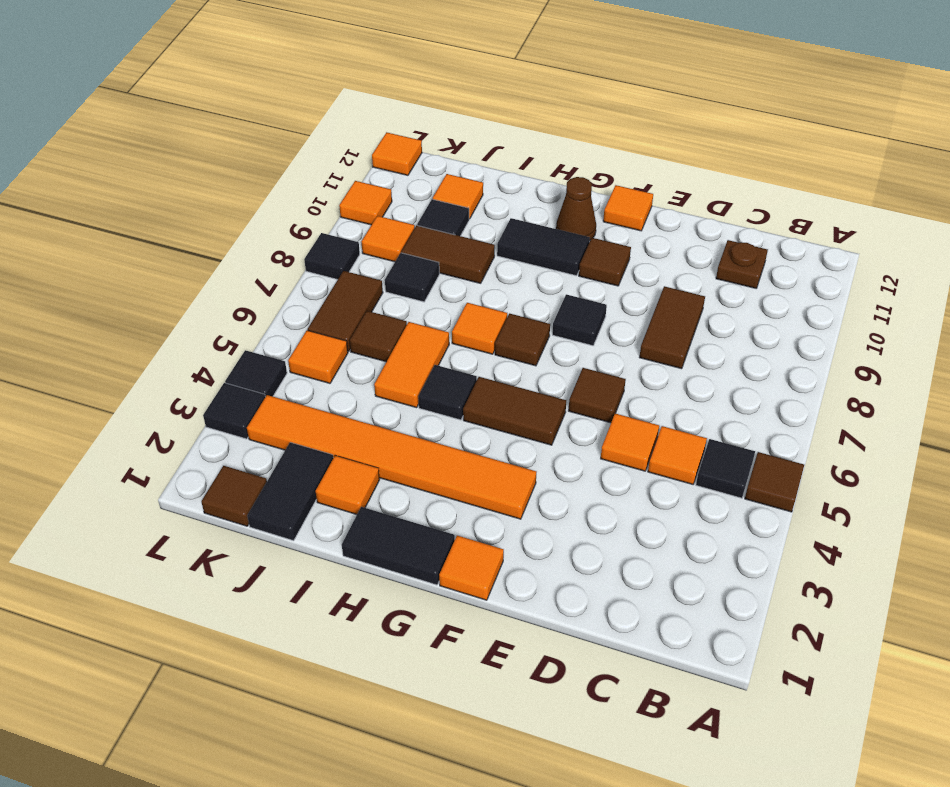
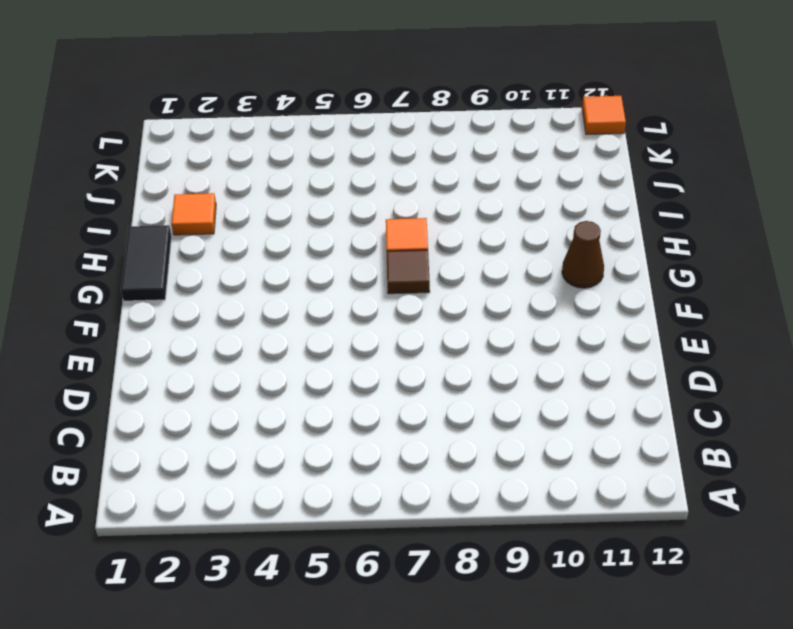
none -> brown tile A5 level 1
none -> black tile B5 level 1
none -> orange tile C5 level 1
none -> brown plate C11 level 1

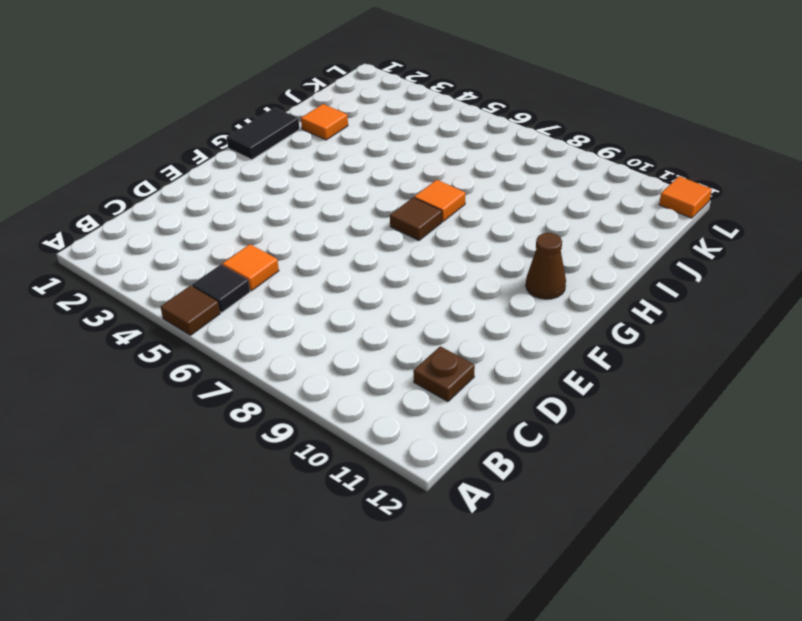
none -> orange tile D5 level 1
none -> brown tile D8:D9 level 1
none -> brown tile E6 level 1
none -> orange tile F1 level 1

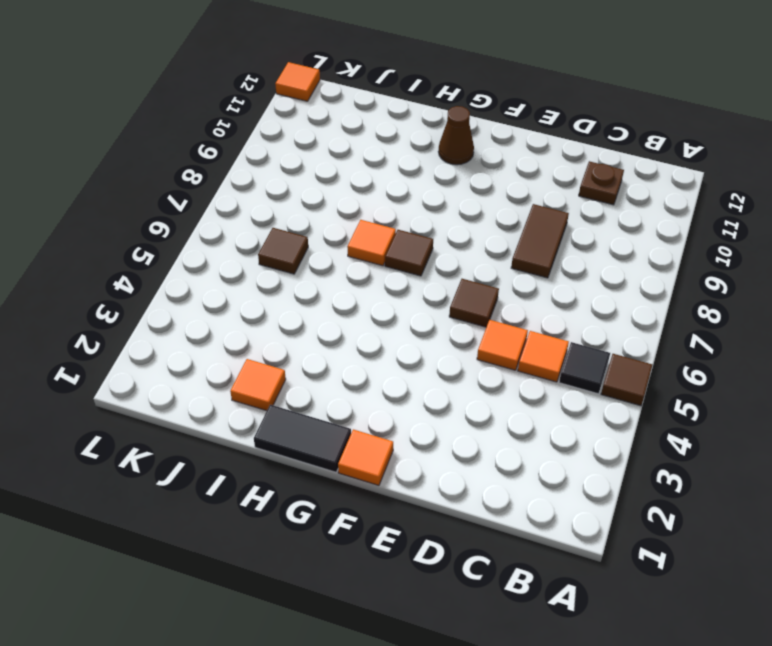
none -> orange tile F3:K3 level 1
none -> brown tile F5:G5 level 1
none -> black tile F8 level 1
none -> brown tile F10 level 1

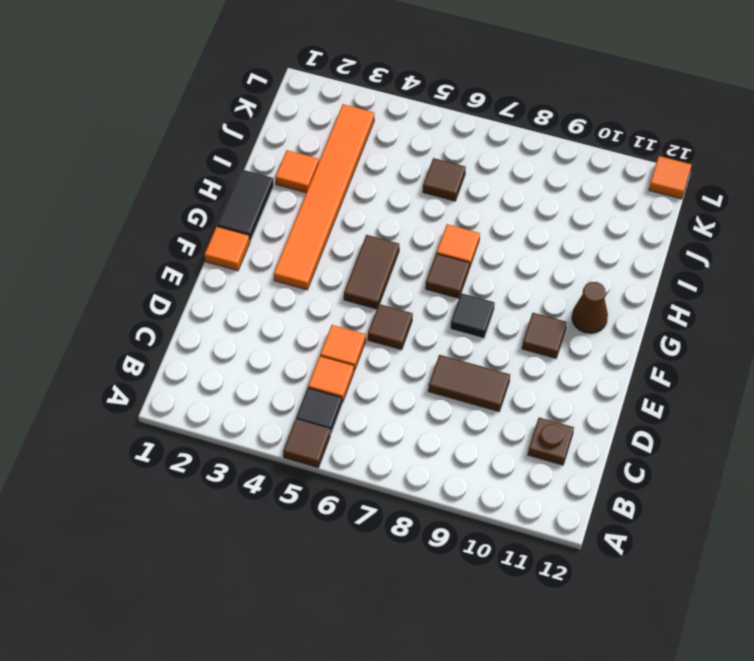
none -> orange tile F12 level 1
none -> black tile G10:H10 level 1
none -> black tile H5 level 1
none -> orange tile I5:I6 level 1

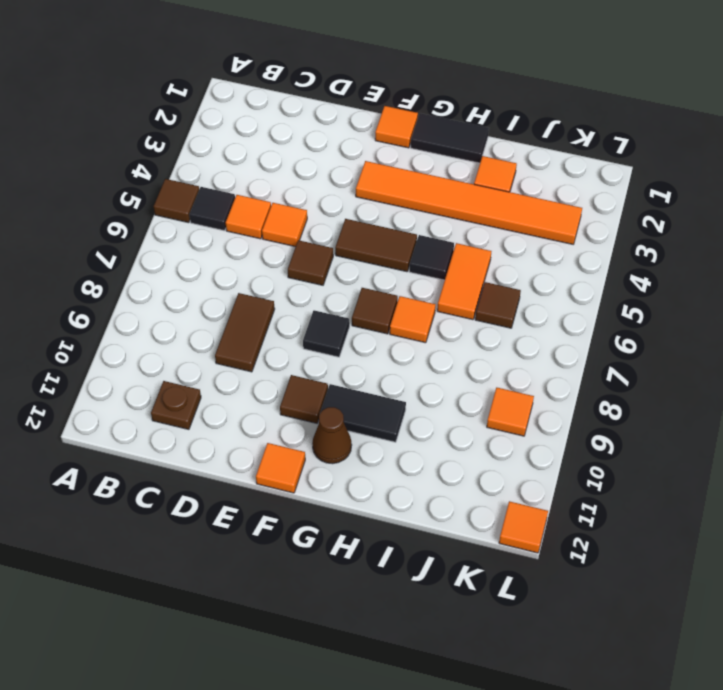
none -> brown tile I9:J9 level 1
none -> black tile J1:J2 level 1
none -> black tile J8 level 1
none -> black tile J10 level 1

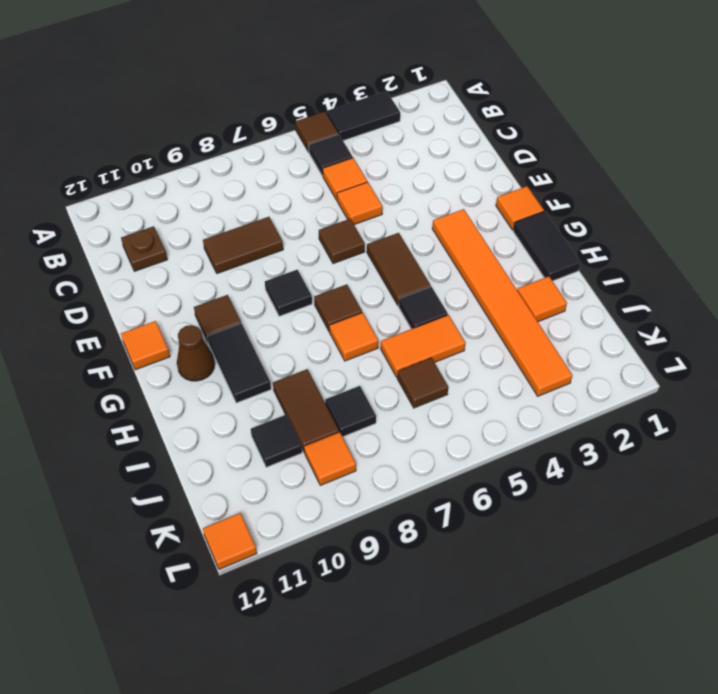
black tile A3:A4 level 1 -> black tile J1:J2 level 1
none -> orange tile J11 level 1
none -> brown tile K1 level 1
none -> orange tile K5 level 1
none -> brown tile K6:K7 level 1

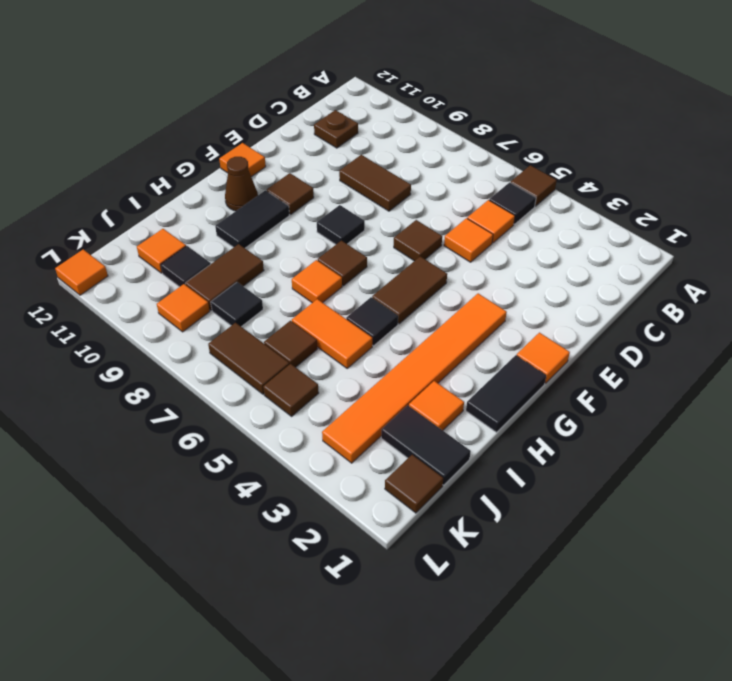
brown tile K5 level 1 -> orange tile K5 level 1
none -> black tile L3 level 1
none -> black tile L4 level 1
none -> black tile L8 level 1
none -> orange tile L10 level 1

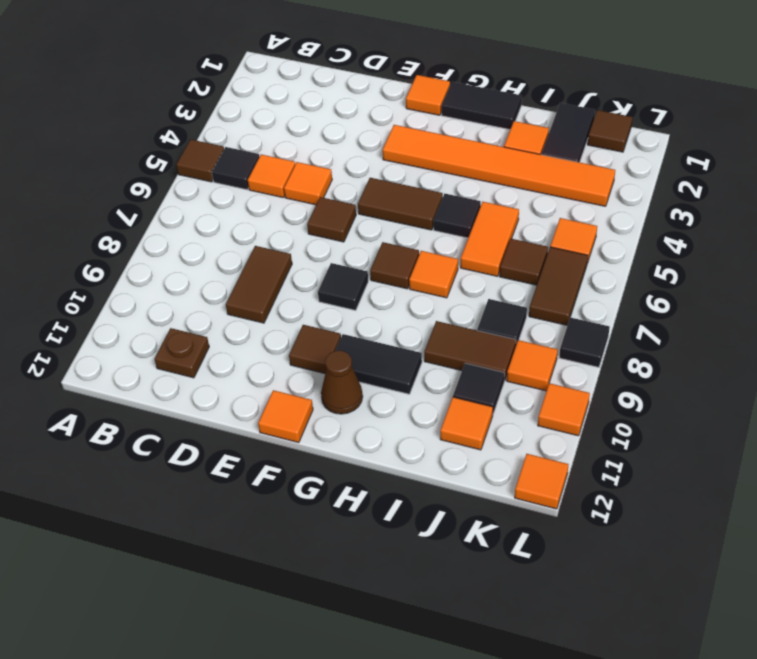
none -> black tile L3 level 1
none -> black tile L4 level 1

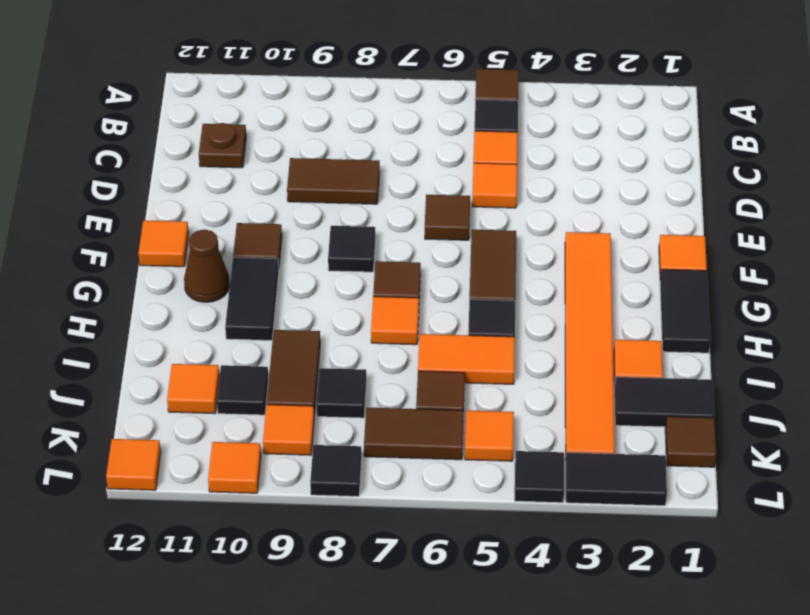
black tile L2:L3 level 1 -> black tile L3 level 1

